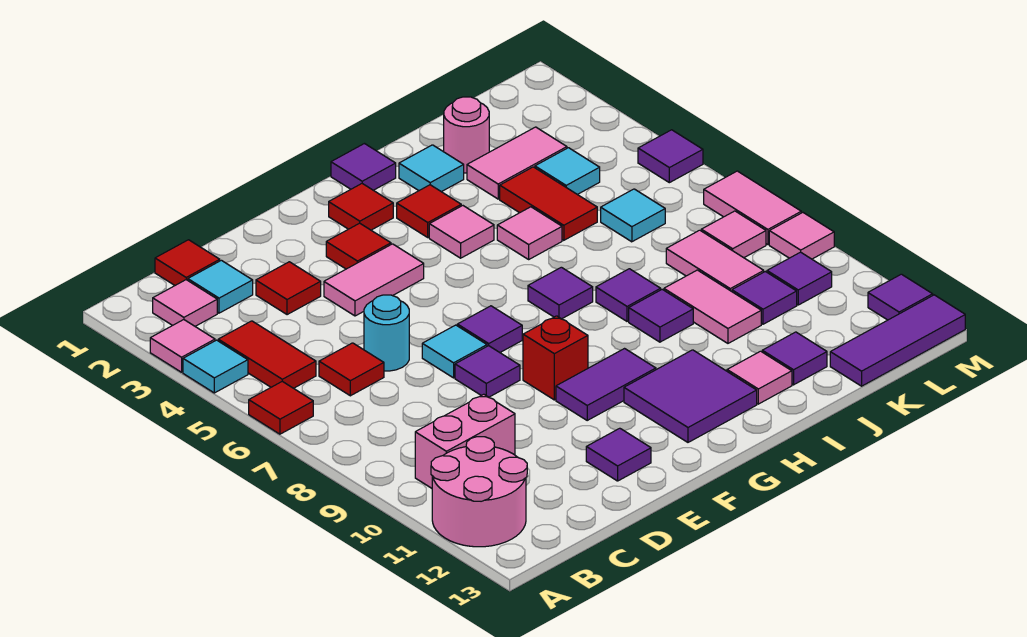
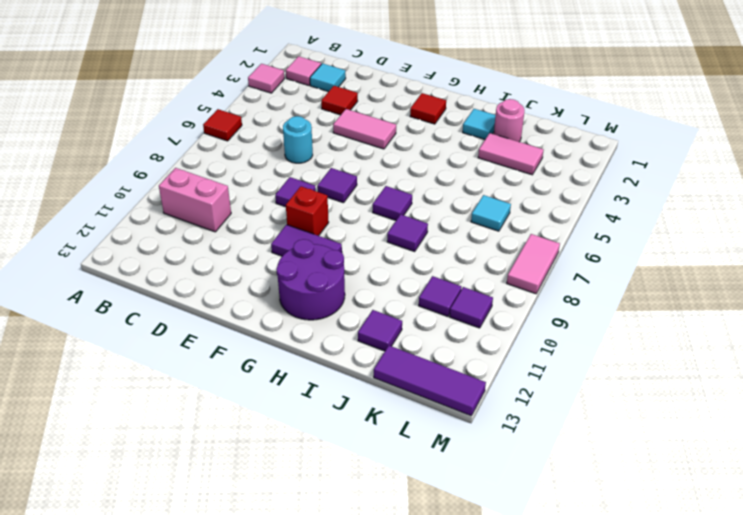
purple round brick G11:H12 level 1 -> purple tile G11:H12 level 1
none -> cyan tile A4 level 1
none -> pink round brick A11:B12 level 1
none -> red tile B4:B5 level 1
none -> red tile C1 level 1

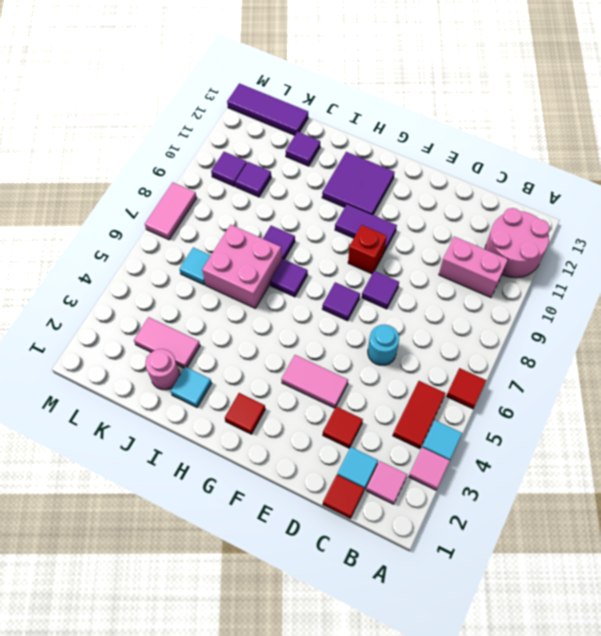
pink brick I6:J7 level 1 -> none
none -> red tile C6 level 1
none -> cyan tile E7 level 1
none -> purple tile E12 level 1
none -> red tile F3 level 1

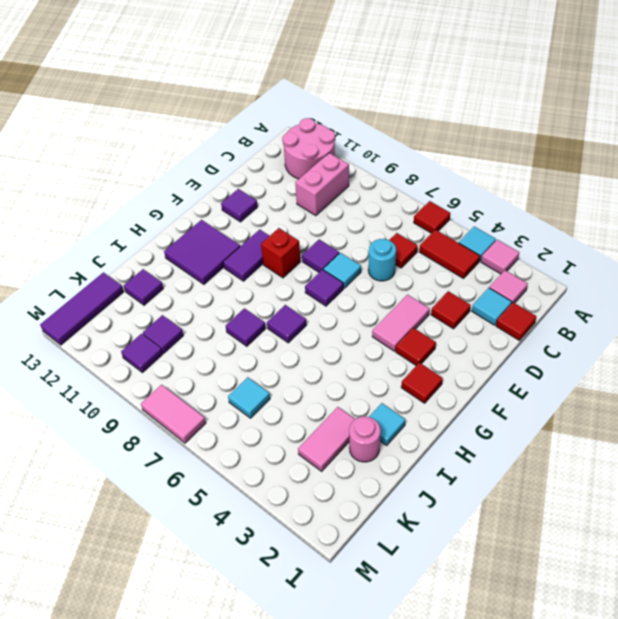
none -> purple tile H1 level 1
none -> red tile H3 level 1
none -> pink tile H4 level 1
none -> pink tile I5 level 1

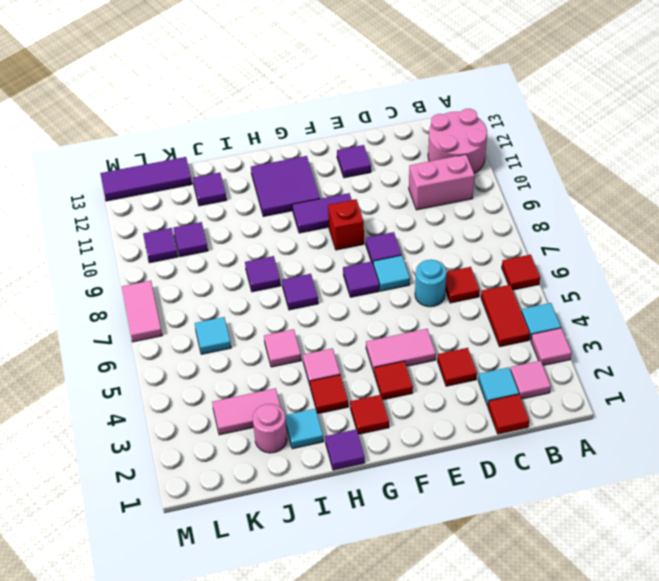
none -> purple tile I9 level 1
none -> pink tile I12 level 1
none -> red tile J4:J5 level 1
none -> pink tile J9:J10 level 1

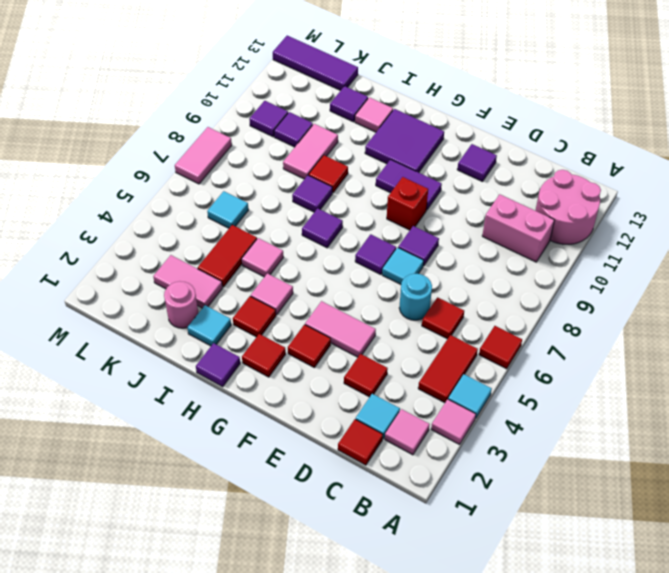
red tile I9 level 1 -> purple tile I9 level 1
none -> cyan tile K4 level 1
none -> pink tile K8:K9 level 1
none -> pink tile L8 level 1
none -> purple tile M5 level 1

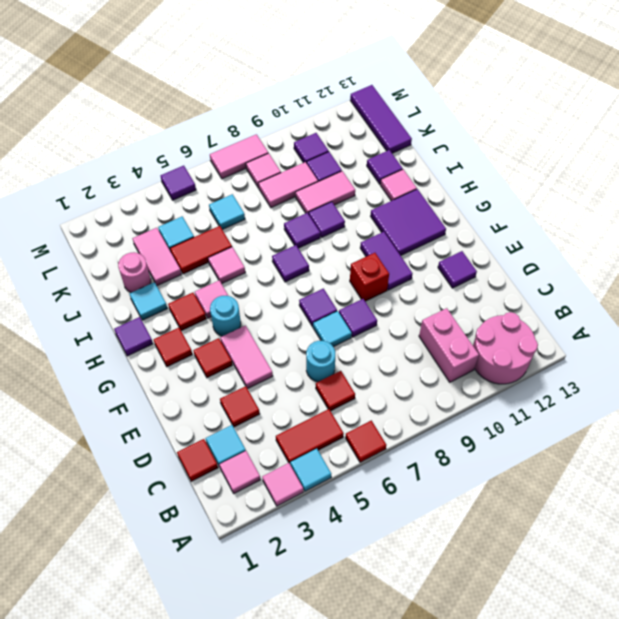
cyan round brick G4 level 1 -> none
none -> pink tile M9 level 1
none -> purple tile M12 level 1

